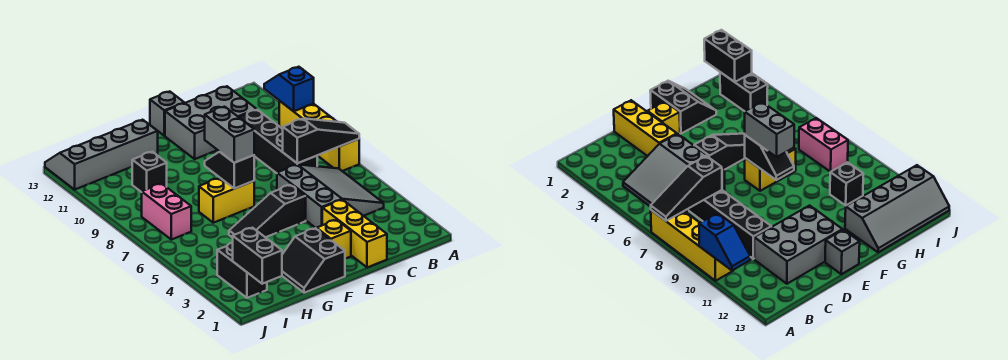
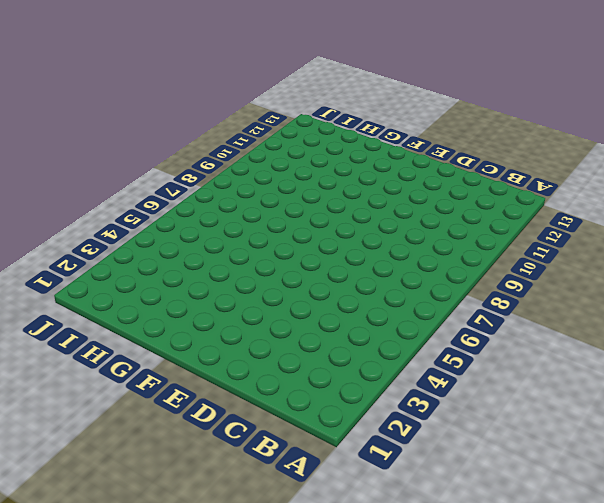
none -> yellow brick A7:A10 level 1
none -> grey slope B4:D6 level 1 top D
none -> black brick C7:C10 level 1

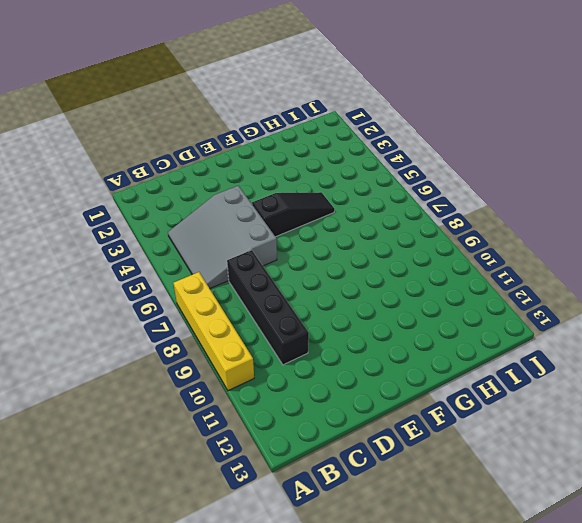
none -> grey brick C11:E12 level 1
none -> yellow brick D1:D3 level 1
none -> yellow brick E2 level 1

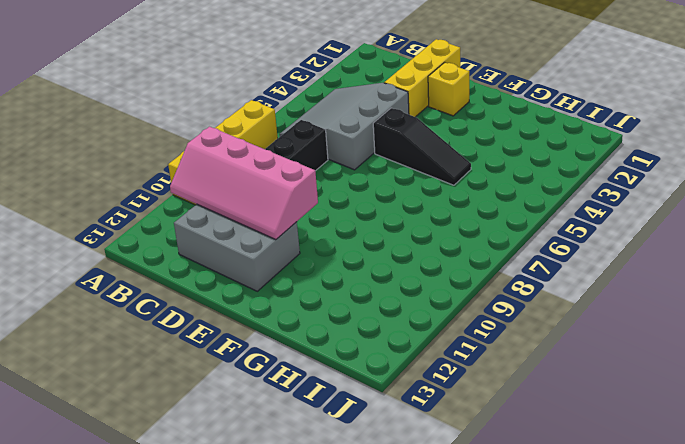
pink slope B10:E11 level 2 top 10 -> none
none -> grey brick E13 level 1
none -> black slope F1:G2 level 1 top F
none -> yellow brick F7:G7 level 1

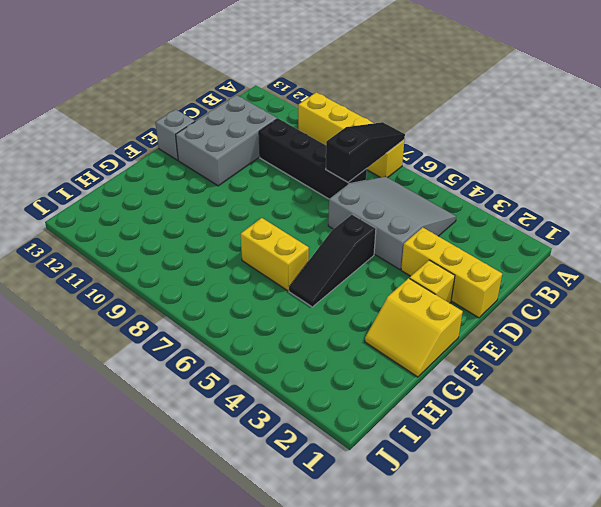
yellow slope F1:G2 level 1 top F -> black slope F1:G2 level 1 top F
yellow brick G6:G7 level 1 -> yellow brick F7:G7 level 1
none -> grey slope G12:J13 level 1 top 12
none -> black brick H10 level 1
none -> black brick I2:I3 level 1

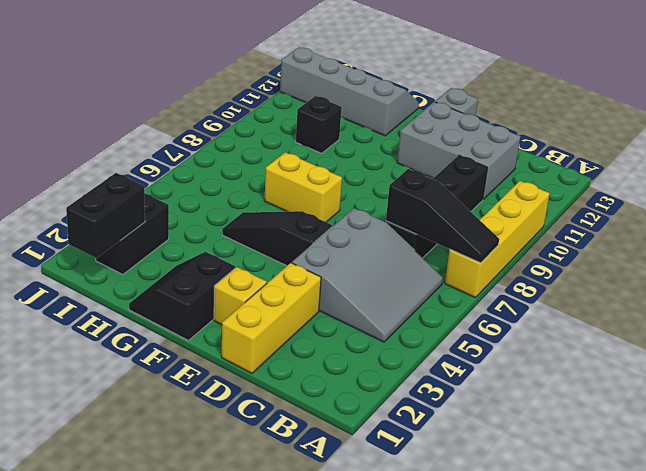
none -> pink brick I7:I8 level 1
none -> blue slope A10:A11 level 2 top 10
none -> black slope F7:F8 level 2 top 7

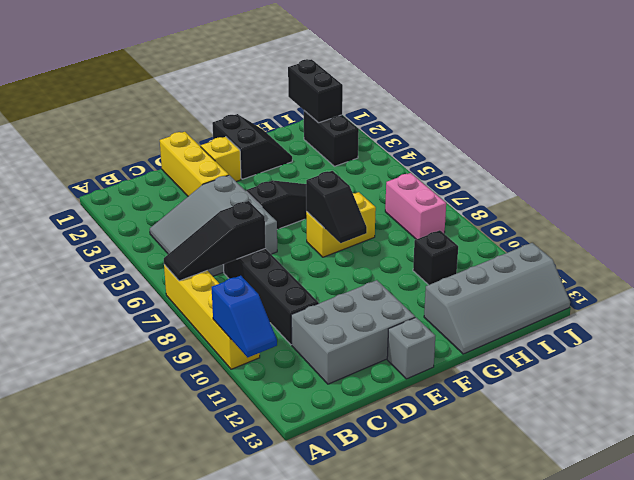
none -> grey brick F7:F8 level 3

